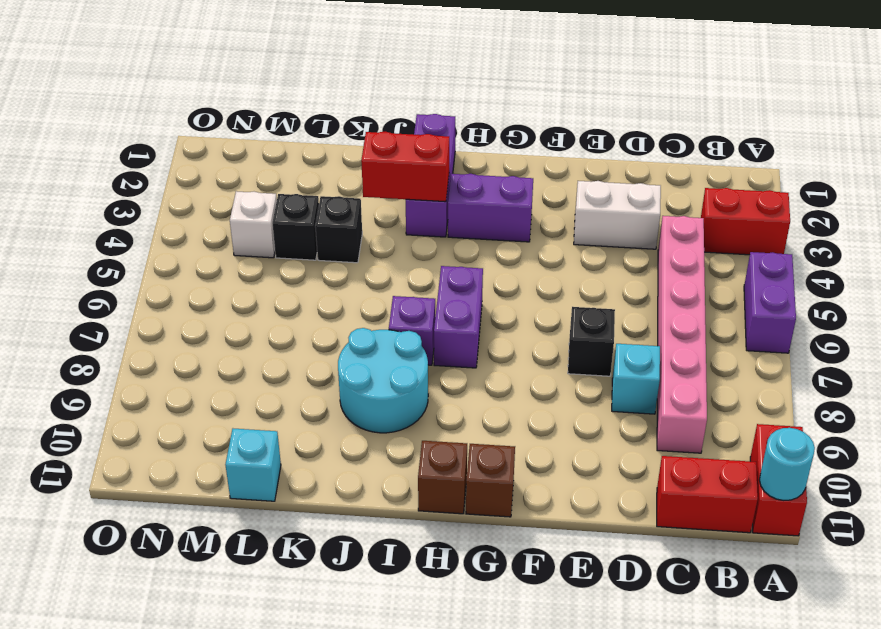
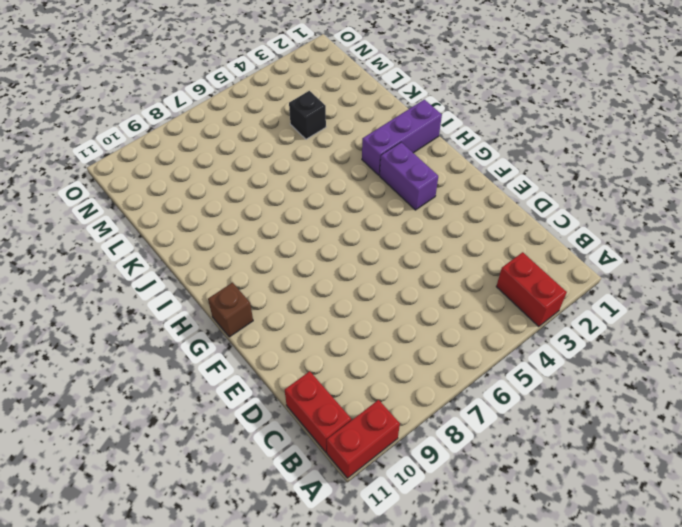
none -> purple brick A5:A6 level 1
none -> pink brick C4:C9 level 1
none -> white brick D3:E3 level 1

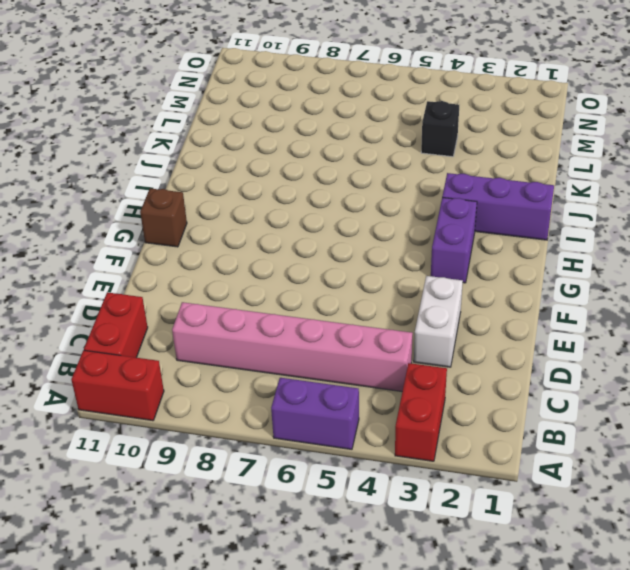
none -> cyan brick D8 level 1
none -> black brick E7 level 1
none -> purple brick H6:H7 level 1

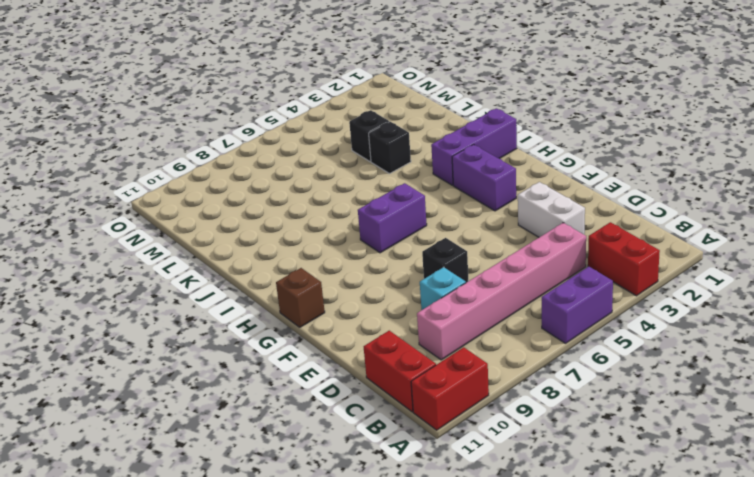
none -> brown brick H11 level 1
none -> purple brick I7 level 1
none -> cyan round brick I8:J9 level 1

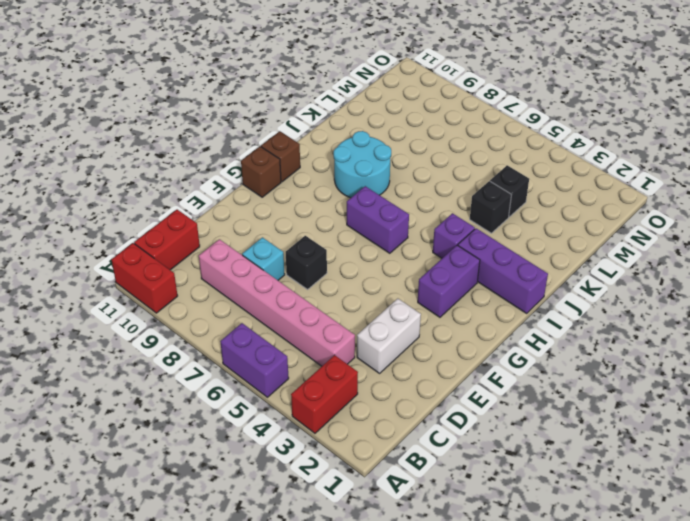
purple brick I4 level 1 -> purple brick I7 level 1
none -> cyan brick L11 level 1
none -> white brick M4 level 1
none -> cyan round brick A11 level 2

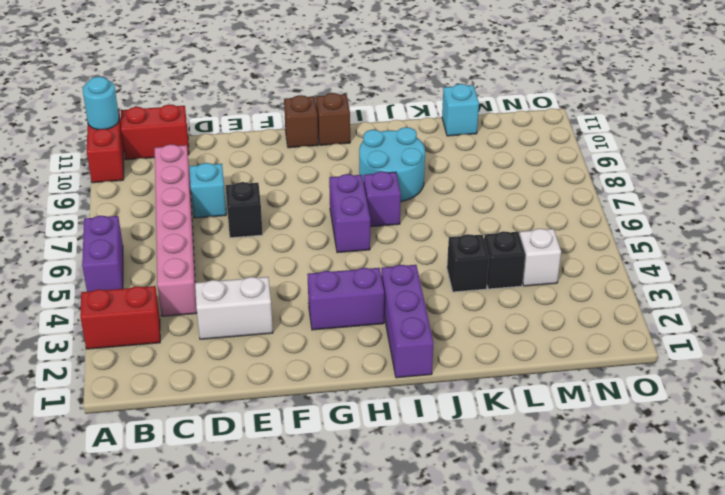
none -> red brick I3:J3 level 2

